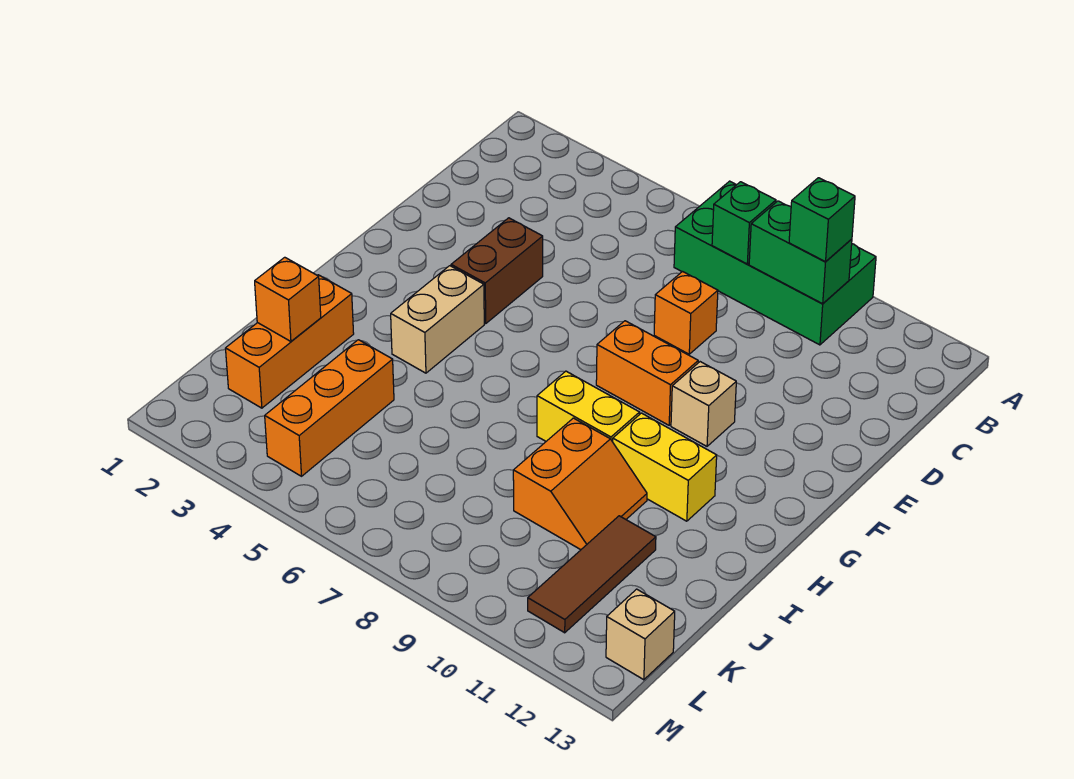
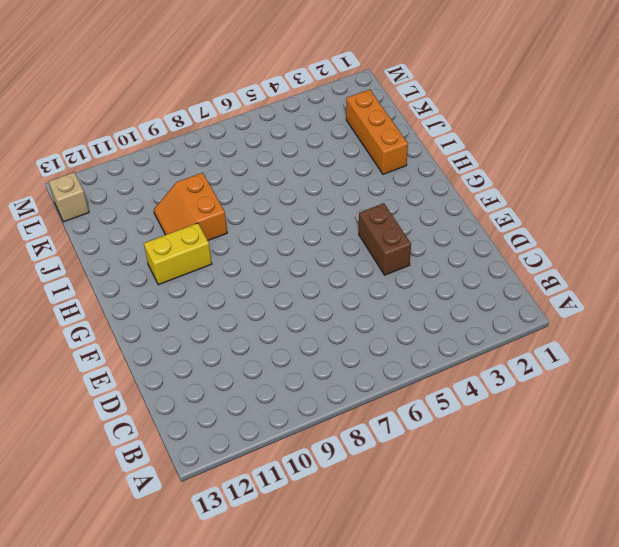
none -> green brick A7:B10 level 1
none -> orange brick D8 level 1
none -> orange brick F8:F9 level 1

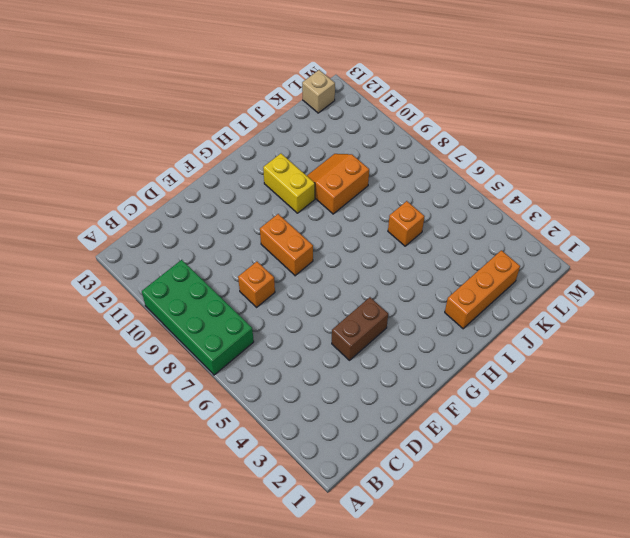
orange brick J6 level 1 -> orange brick J2 level 2
none -> tan brick F10 level 1
none -> tan brick G4:H4 level 1
none -> yellow brick H8:H9 level 1

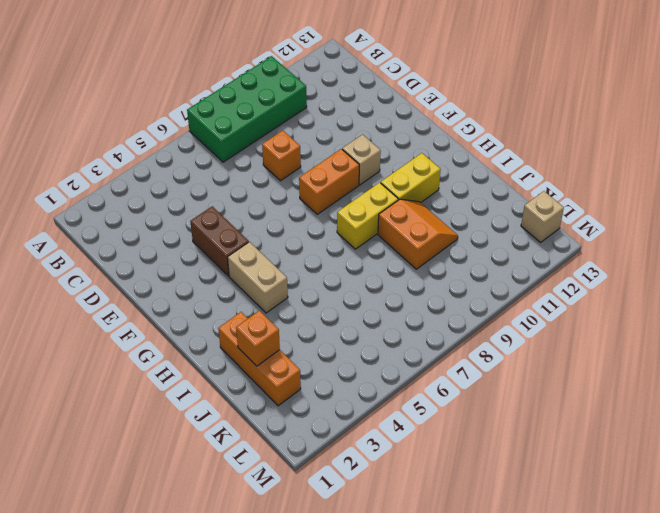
none -> orange brick J4:L4 level 1
none -> brown tile J11:L11 level 1
none -> green brick B8 level 2

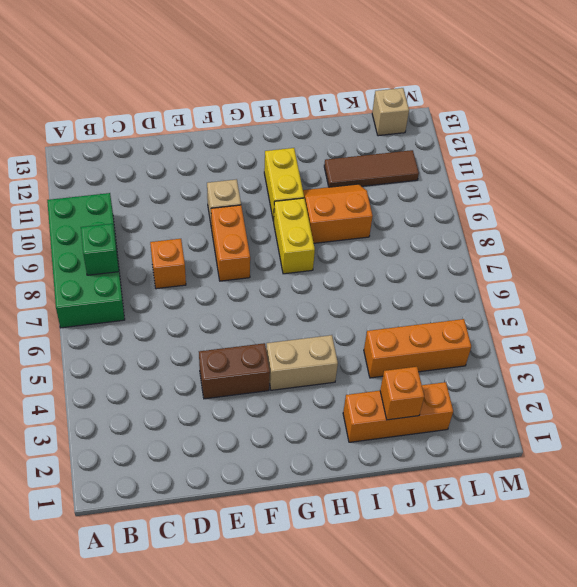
none -> green brick B9:B10 level 2
none -> green brick B10 level 3

